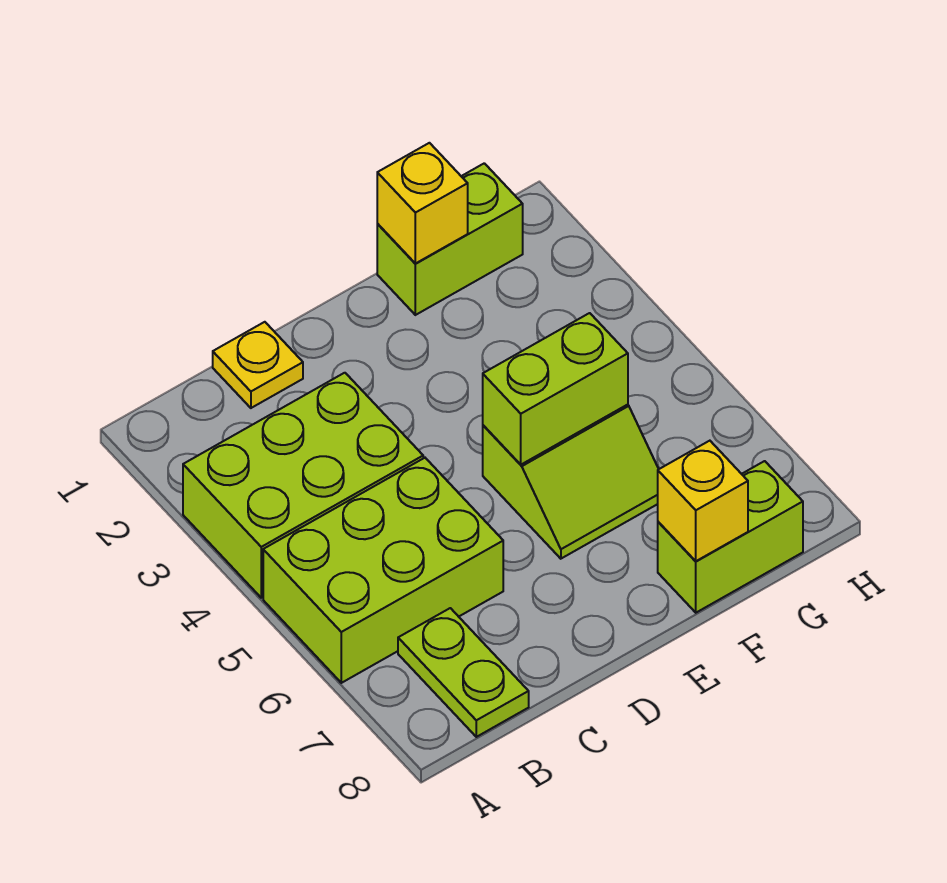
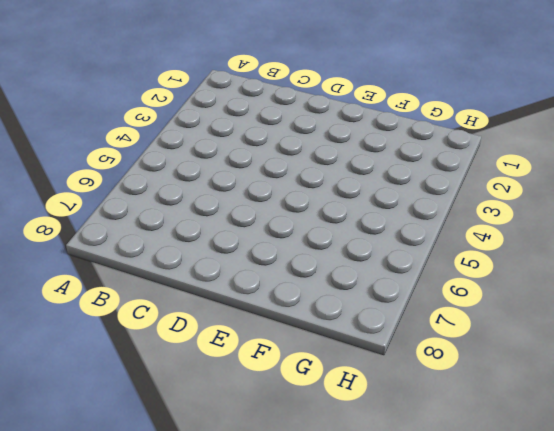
none -> lime brick A3:C4 level 1
none -> lime brick A5:C6 level 1

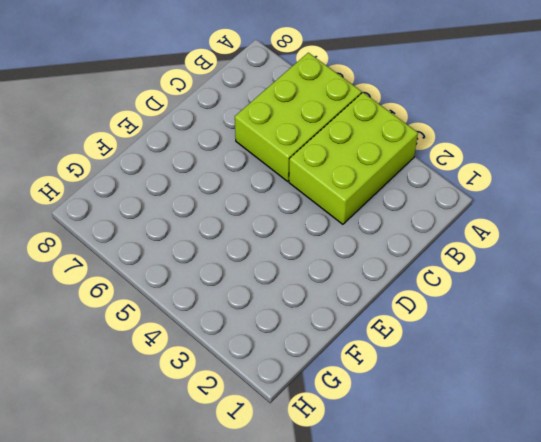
none -> lime plate B7:B8 level 1
none -> yellow plate C1 level 1

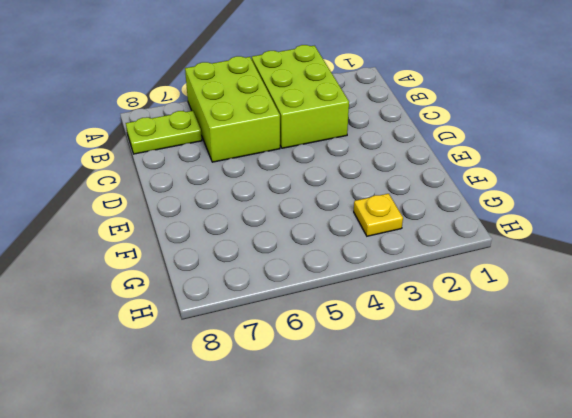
yellow plate G3 level 1 -> yellow plate C1 level 1
none -> lime slope E5:F6 level 1 top 5
none -> lime brick F1:G1 level 1

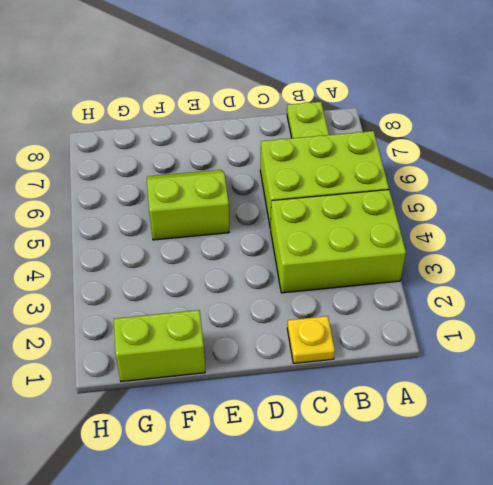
none -> lime brick F8:G8 level 1
none -> lime brick E5:F5 level 2

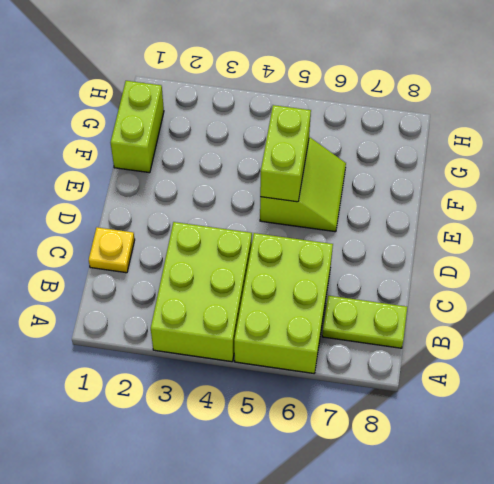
none -> lime brick F8:G8 level 1
none -> yellow brick F1 level 2

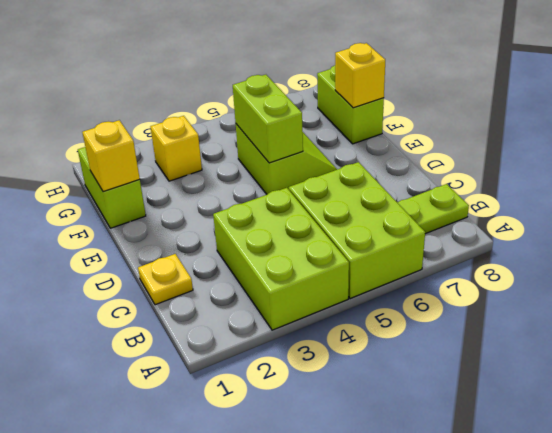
yellow brick G3 level 1 -> none

